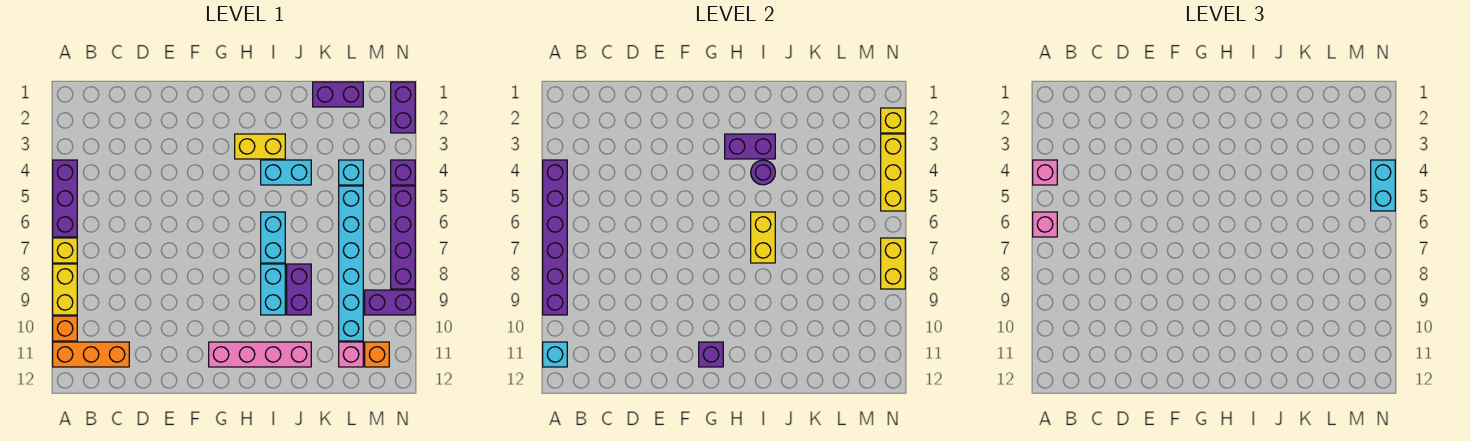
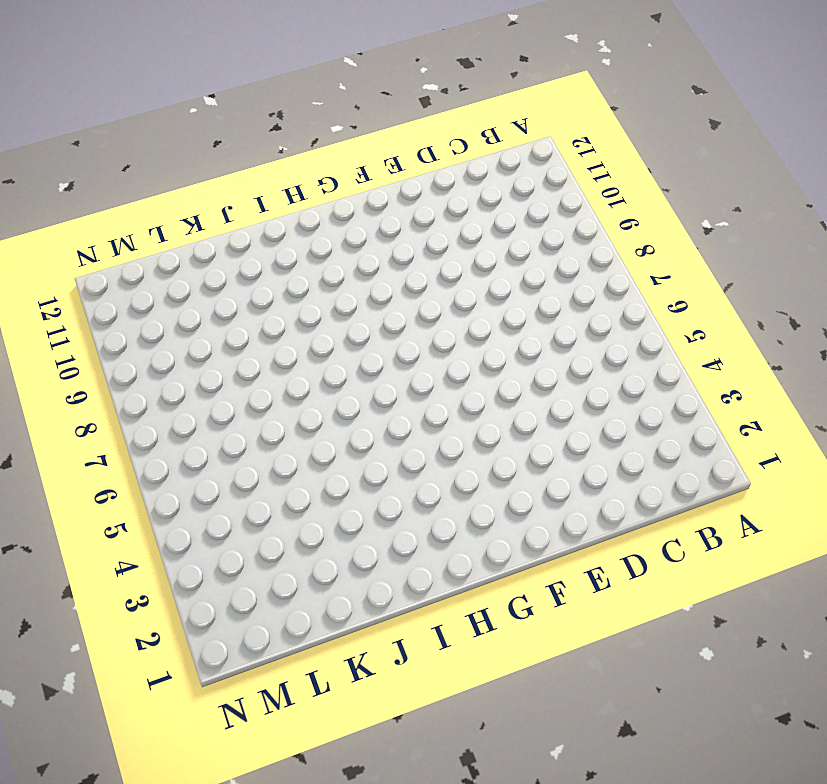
none -> purple brick A4:A6 level 1
none -> yellow brick A7 level 1
none -> yellow brick A8:A9 level 1
none -> orange brick A10 level 1

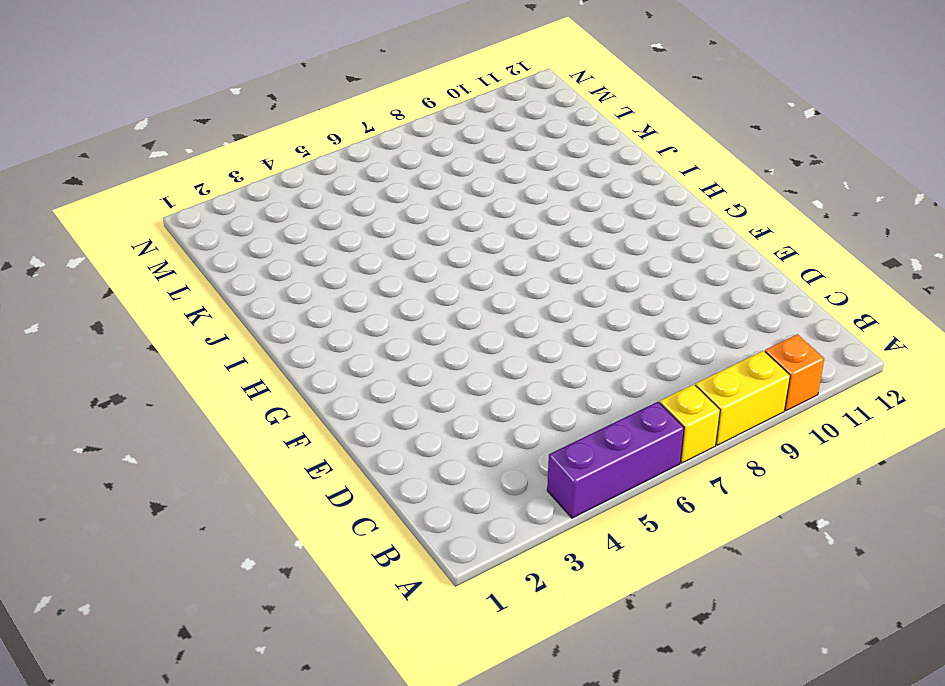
none -> orange brick A11:C11 level 1
none -> pink brick G11:J11 level 1
none -> yellow brick H3:I3 level 1
none -> cyan brick I4:J4 level 1

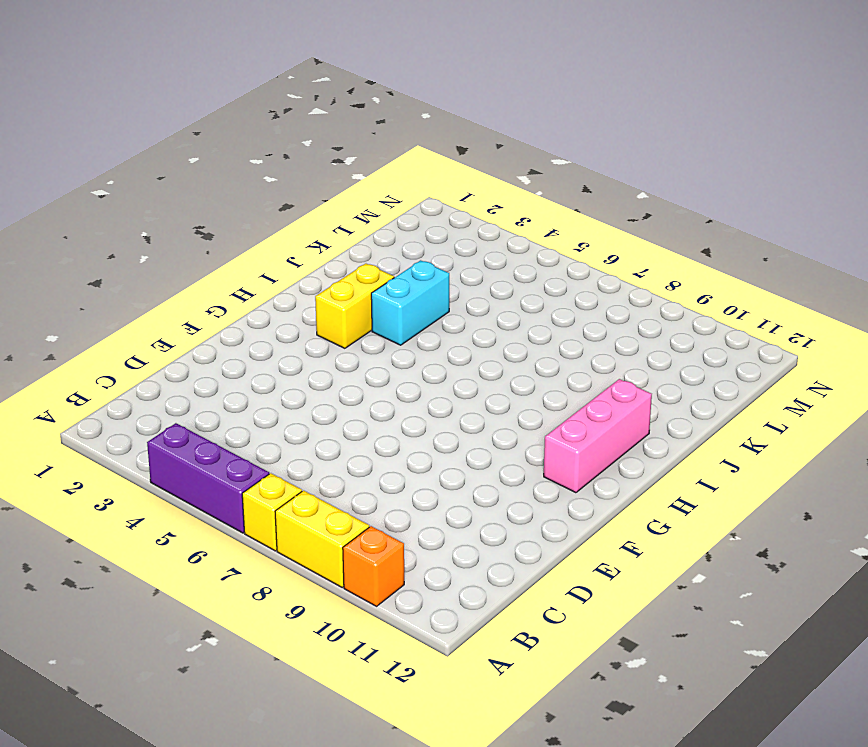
pink brick G11:I11 level 1 -> pink brick G11:J11 level 1
none -> orange brick A11:C11 level 1
none -> cyan brick I6:I7 level 1
none -> cyan brick I8:I9 level 1
none -> purple brick J8:J9 level 1

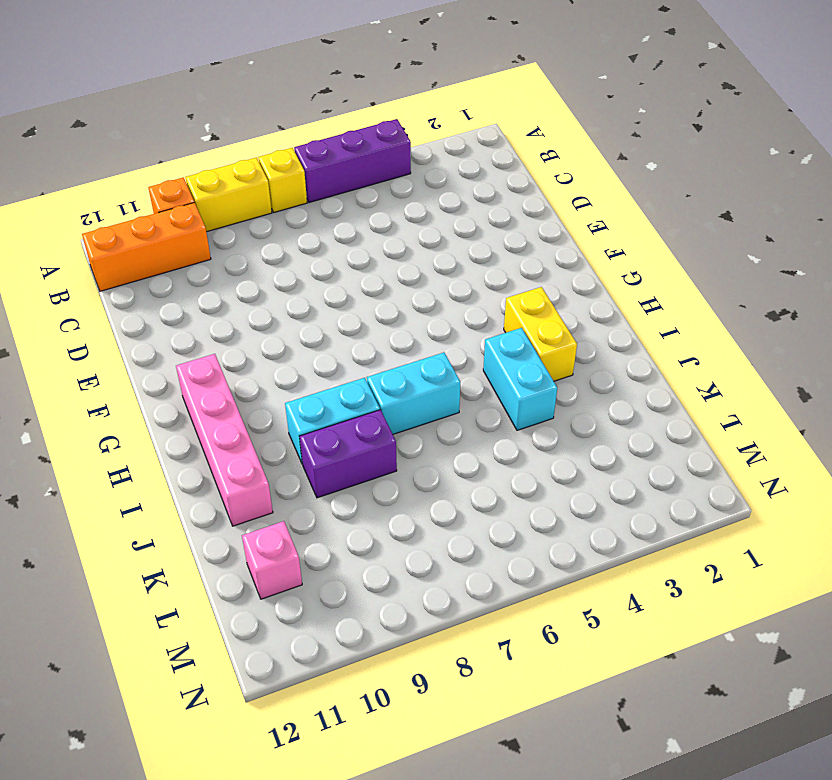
orange brick B10:B12 level 1 -> orange brick A11:C11 level 1
none -> purple brick K1:L1 level 1
none -> cyan brick L4 level 1
none -> cyan brick L5:L10 level 1
none -> purple brick M9:N9 level 1

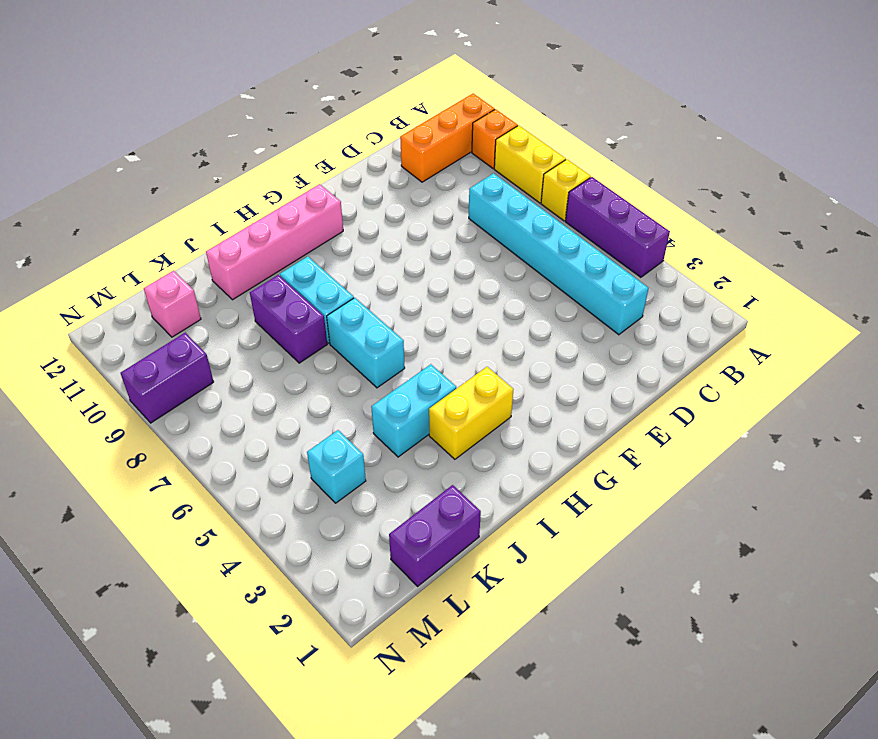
cyan brick C3:C8 level 1 -> cyan brick L5:L10 level 1
none -> orange brick M11 level 1
none -> purple brick N1:N2 level 1
none -> purple brick N4 level 1
none -> purple brick N5:N8 level 1

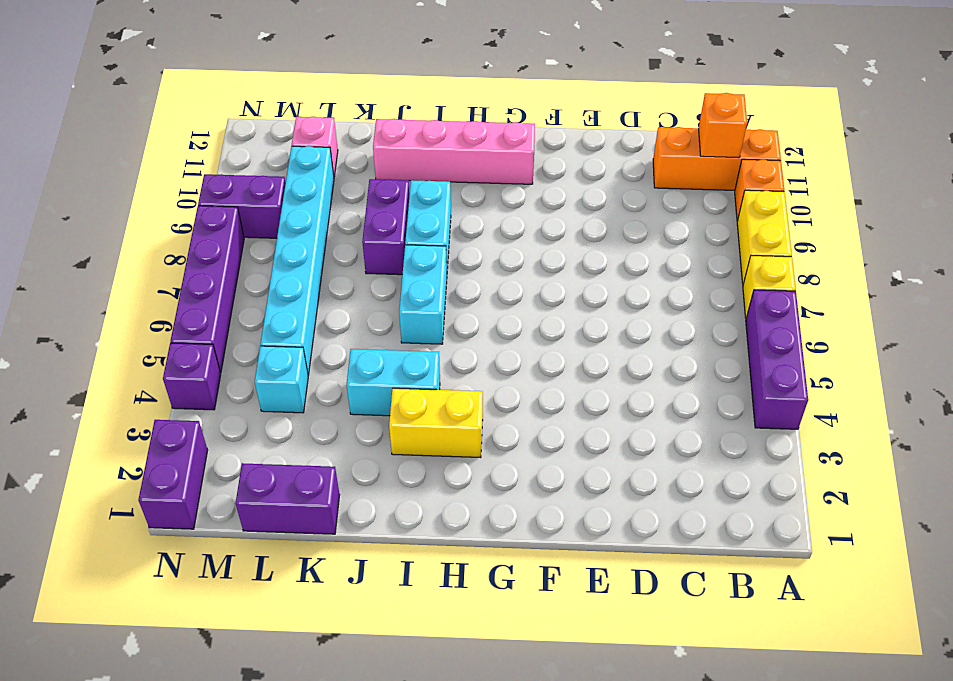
orange brick B11 level 2 -> orange brick M11 level 1
none -> purple brick A4:A9 level 2
none -> cyan brick A11 level 2
none -> purple brick G11 level 2
none -> purple brick H3:I3 level 2

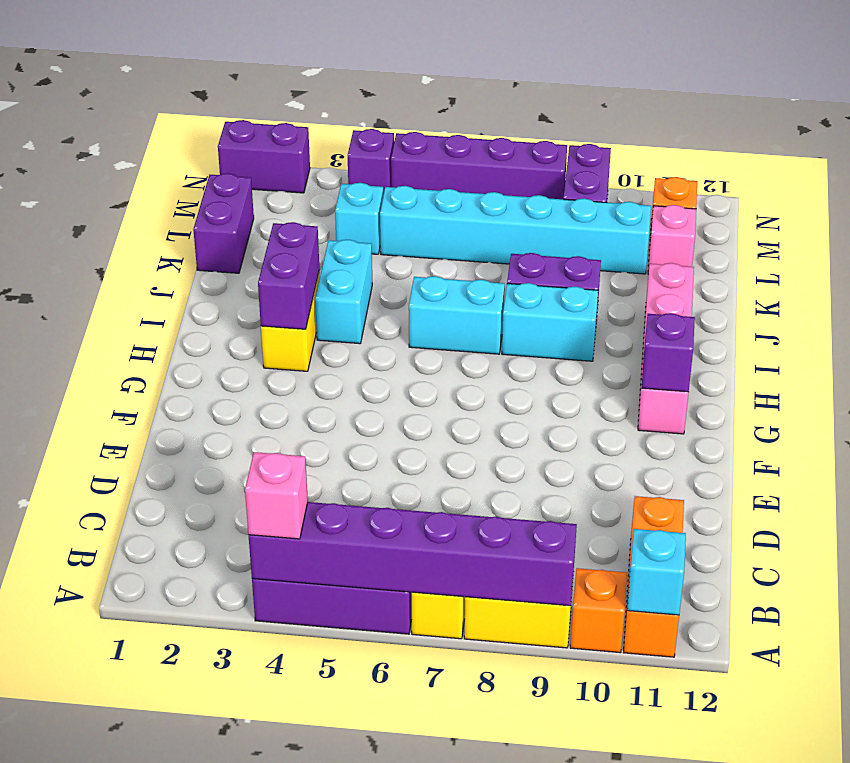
none -> purple round brick I4 level 2
none -> yellow brick I6:I7 level 2
none -> yellow brick N2 level 2
none -> yellow brick N3:N5 level 2

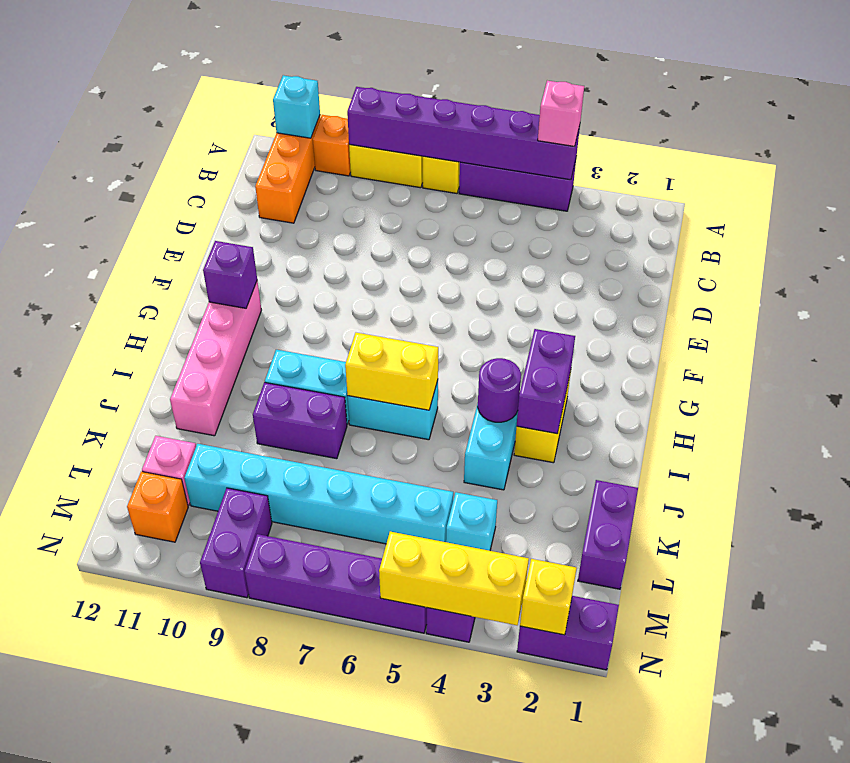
none -> yellow brick N7:N8 level 2
none -> pink brick A6 level 3
none -> cyan brick N4:N5 level 3

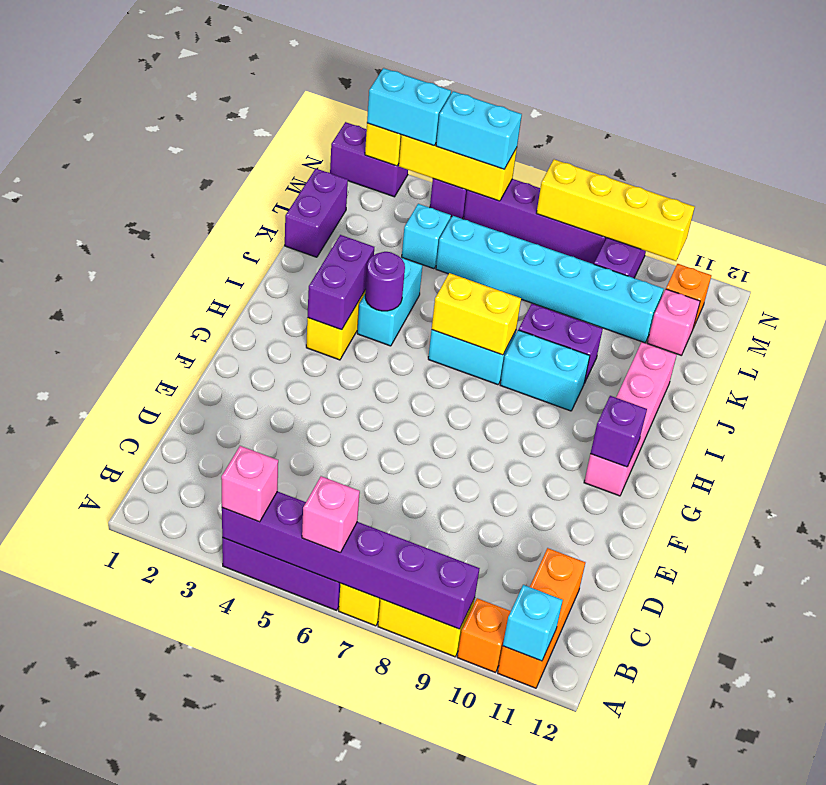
cyan brick N2:N3 level 3 -> none
yellow brick N7:N10 level 2 -> yellow brick N7:N8 level 2

